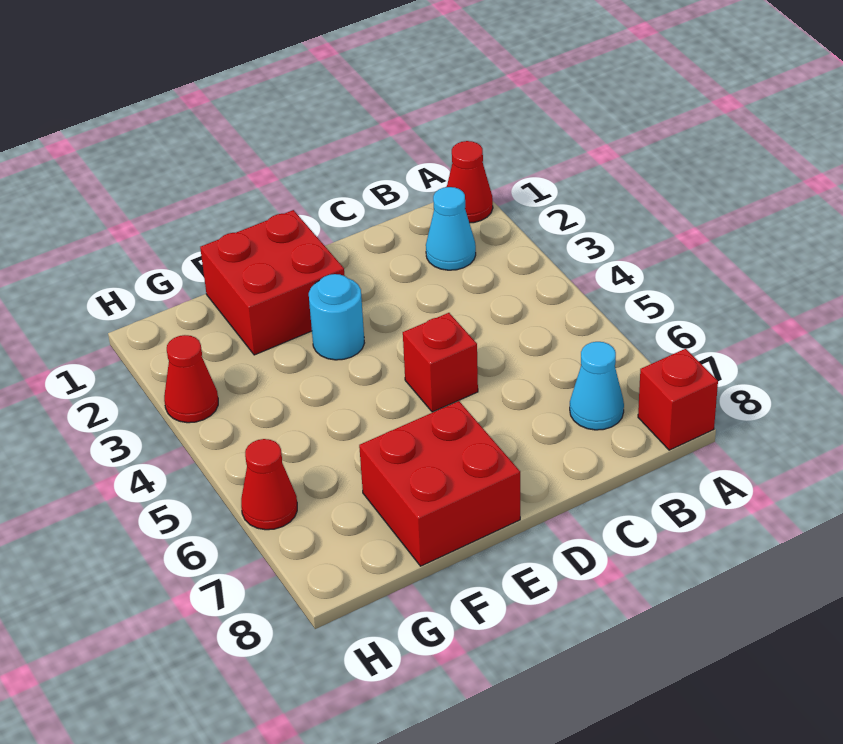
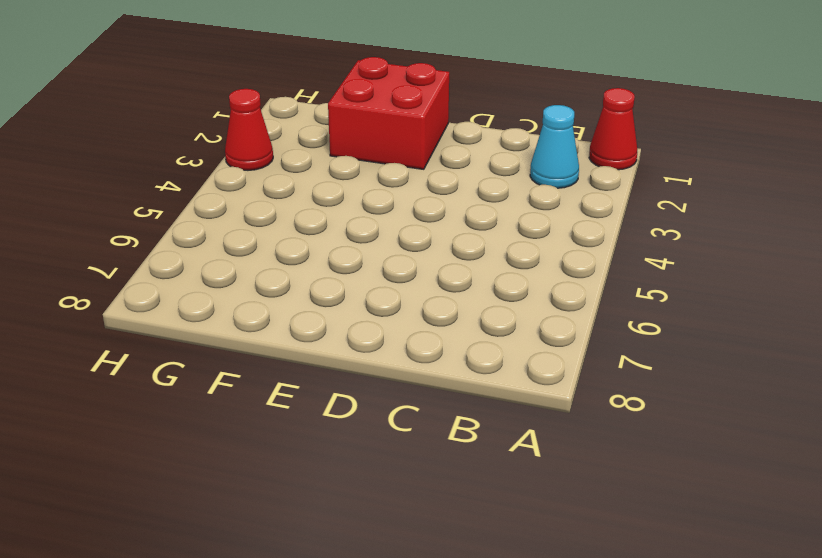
none -> red brick A8 level 1
none -> cyan cone B7 level 1

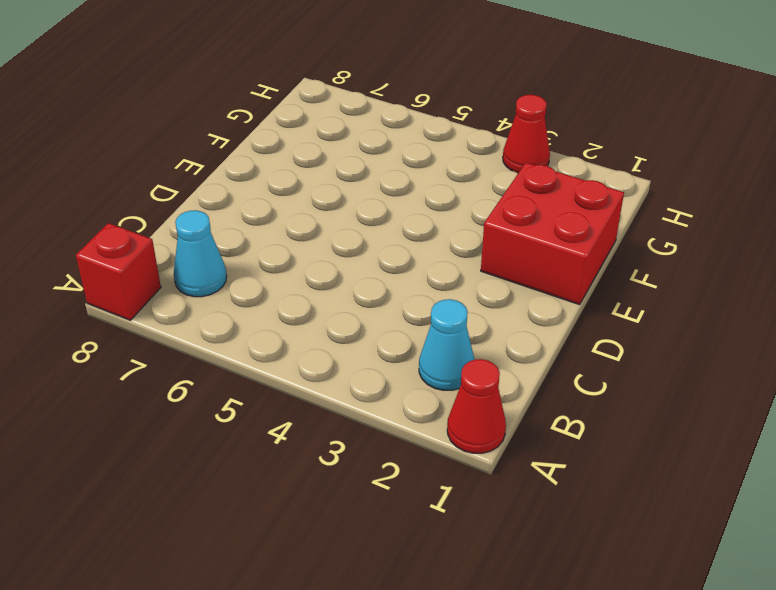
none -> red brick D5 level 1
none -> cyan round brick E3 level 1

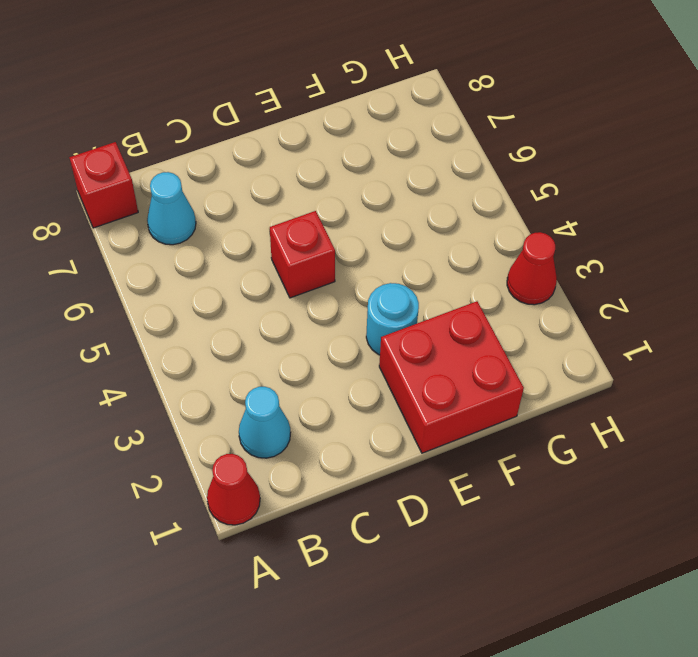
none -> red brick E7:F8 level 1
none -> red cone H6 level 1

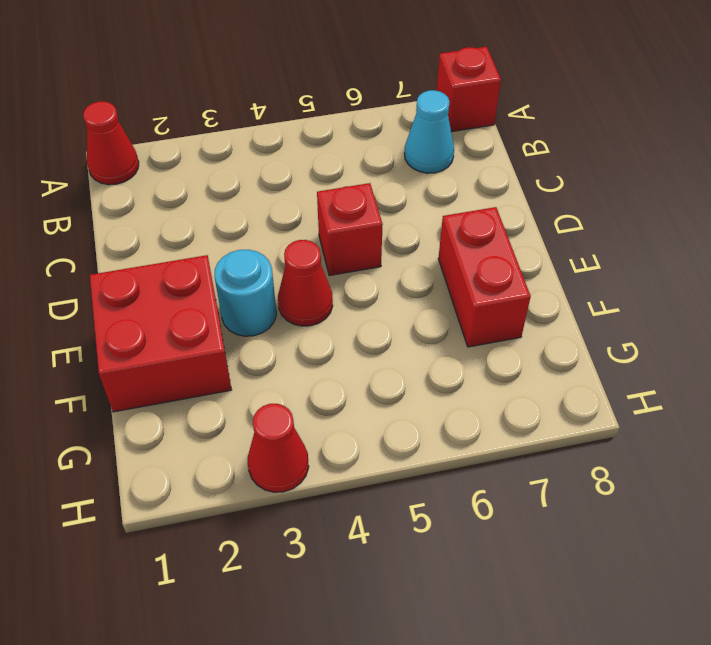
red cone E4 level 1 -> red cone H6 level 1
red brick E7:F7 level 1 -> red brick E7:F8 level 1
none -> cyan cone B2 level 1

